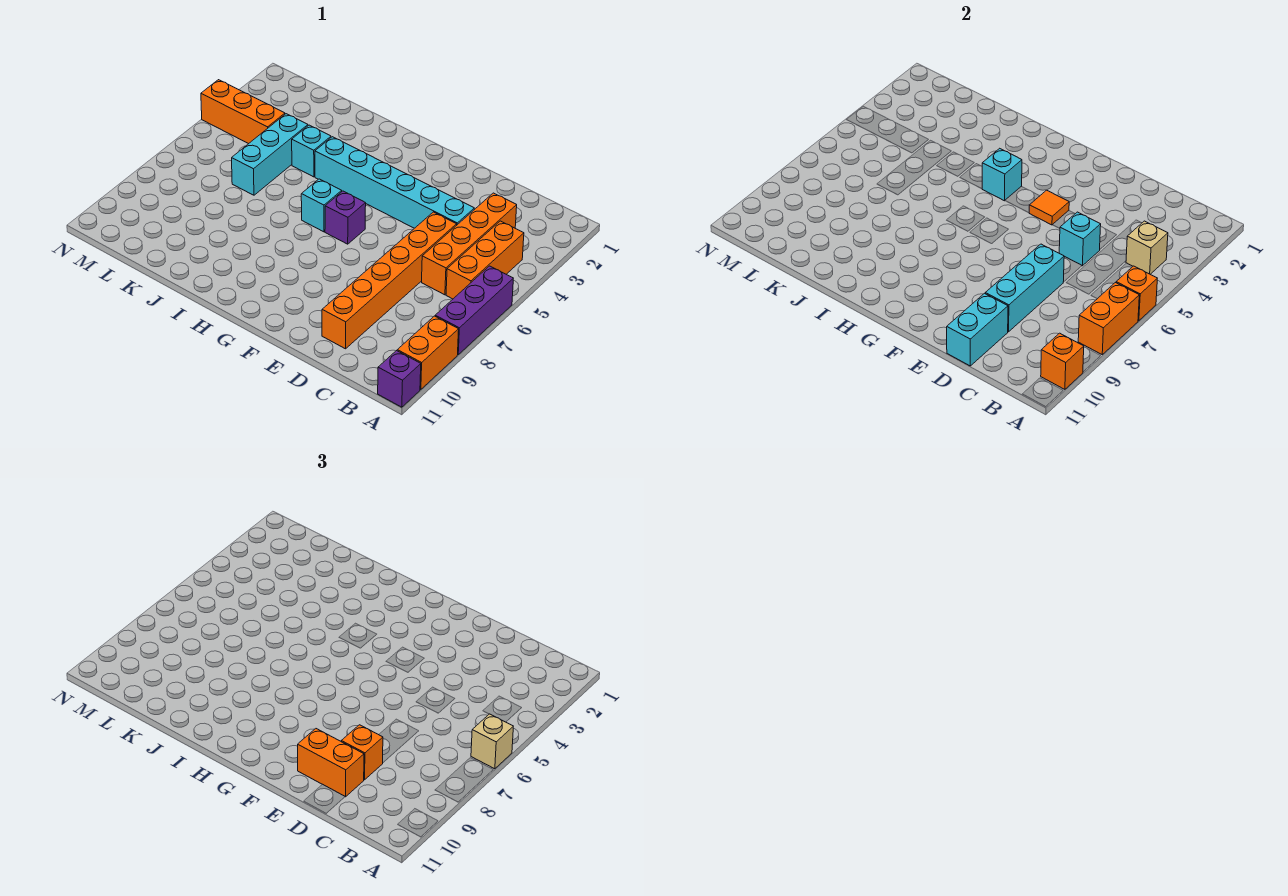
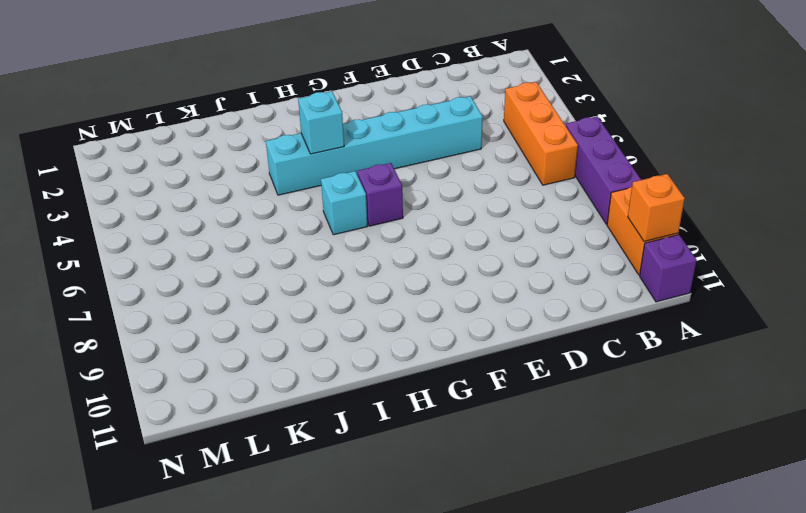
none -> orange brick C3:C6 level 1
none -> orange brick D5:D10 level 1
none -> cyan brick J4 level 1

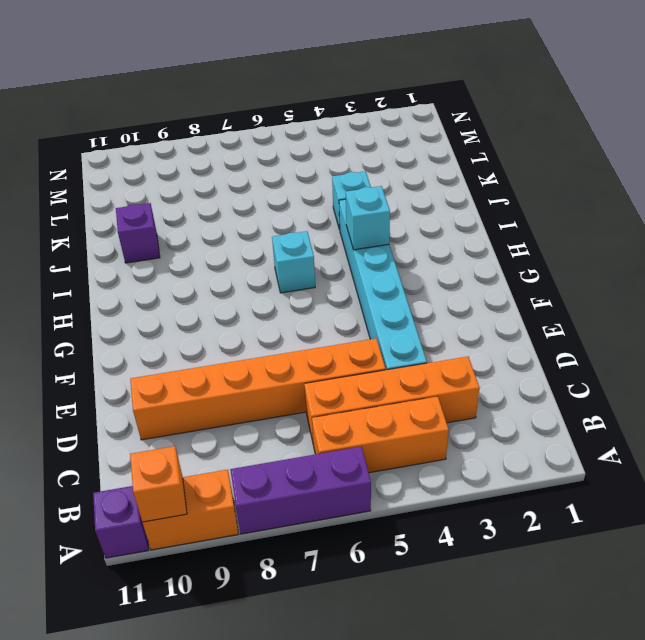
purple brick J10 level 1 -> purple brick G6 level 1
none -> cyan brick K4:K6 level 1
none -> orange brick L4:N4 level 1
none -> orange brick A6 level 2

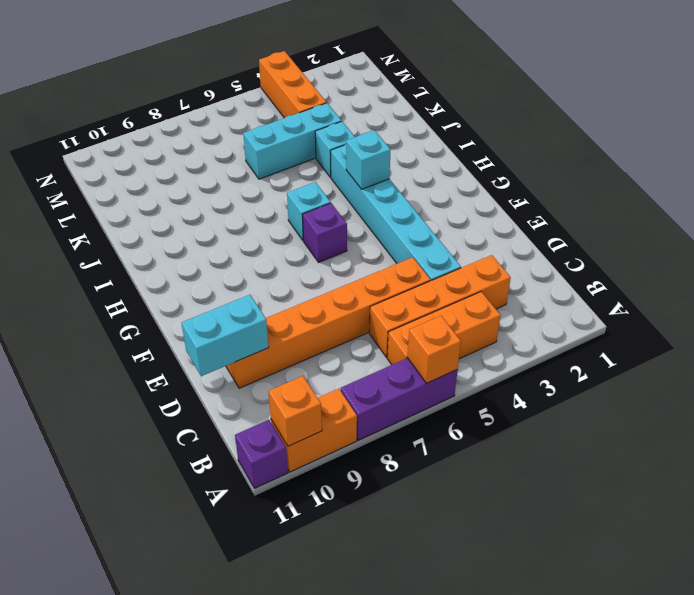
none -> orange brick A7:A8 level 2
none -> tan brick B4 level 2
none -> cyan brick D5 level 2

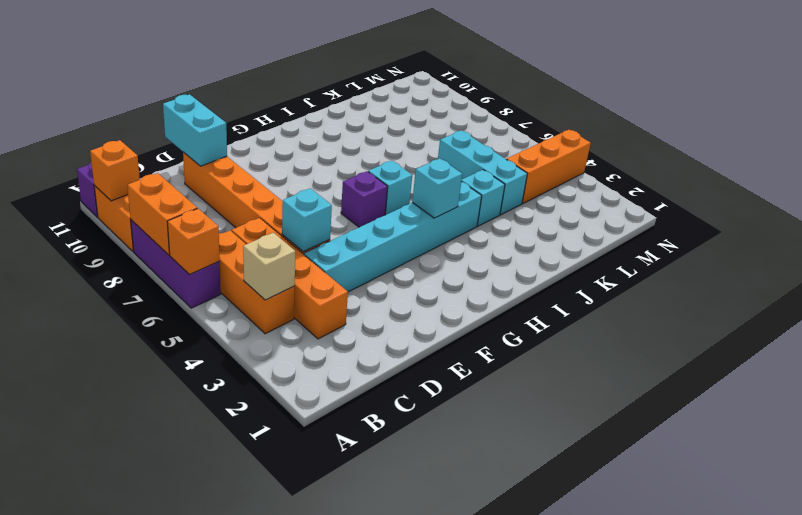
none -> cyan brick D7:D9 level 2
none -> orange tile F4 level 2
none -> tan brick A6 level 3

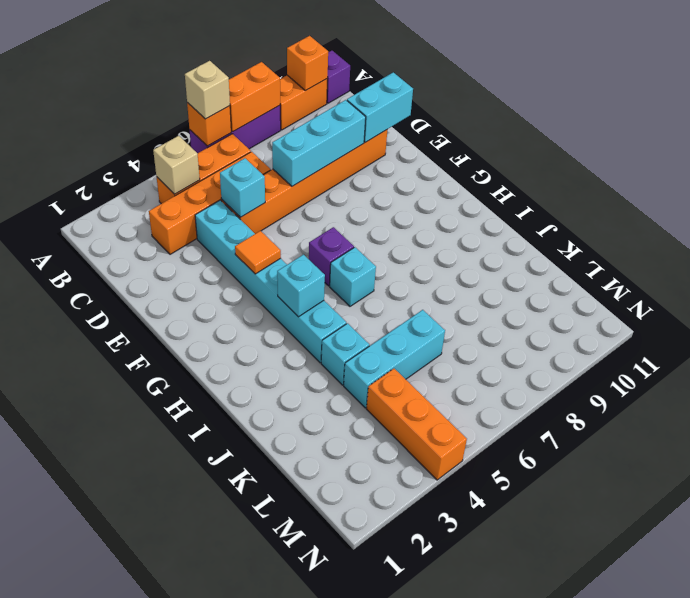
none -> orange brick D9 level 3
none -> orange brick D10:E10 level 3

